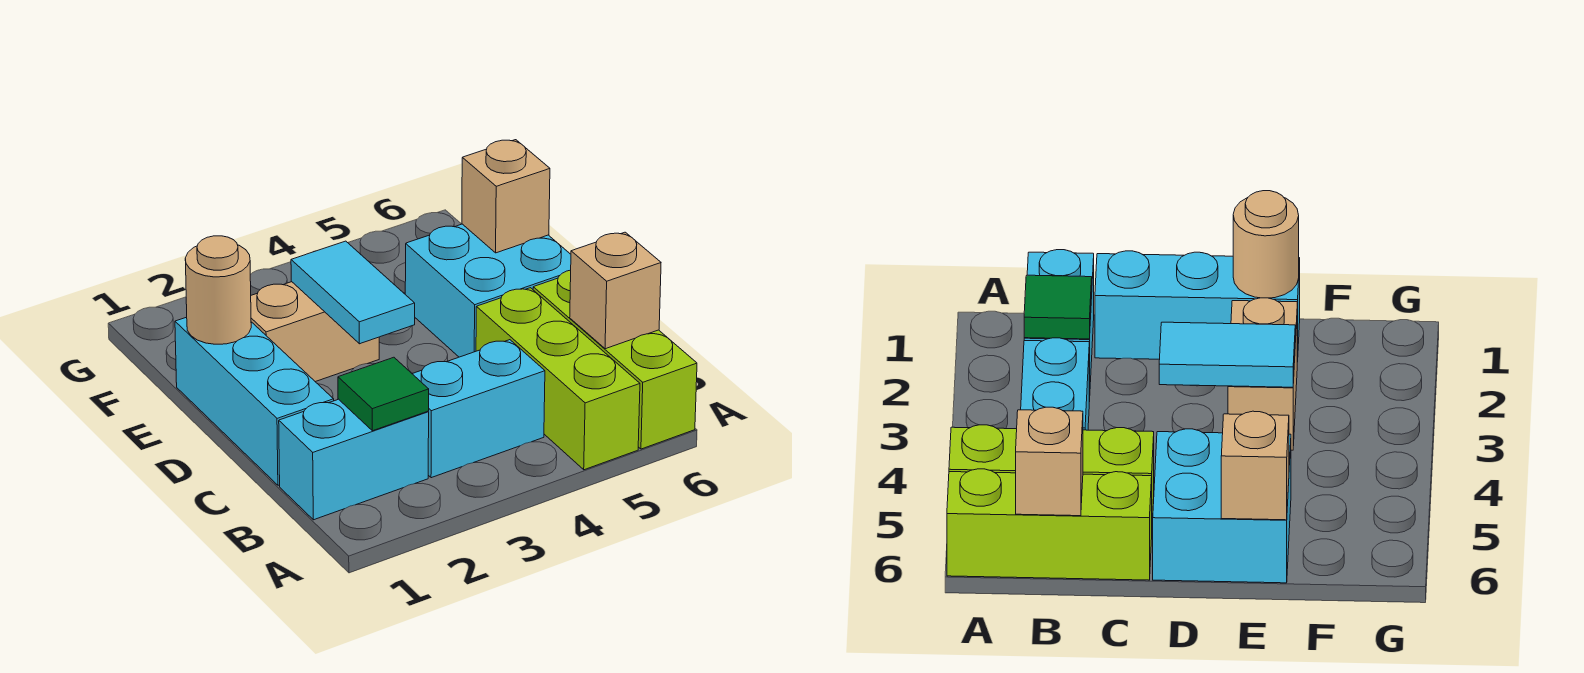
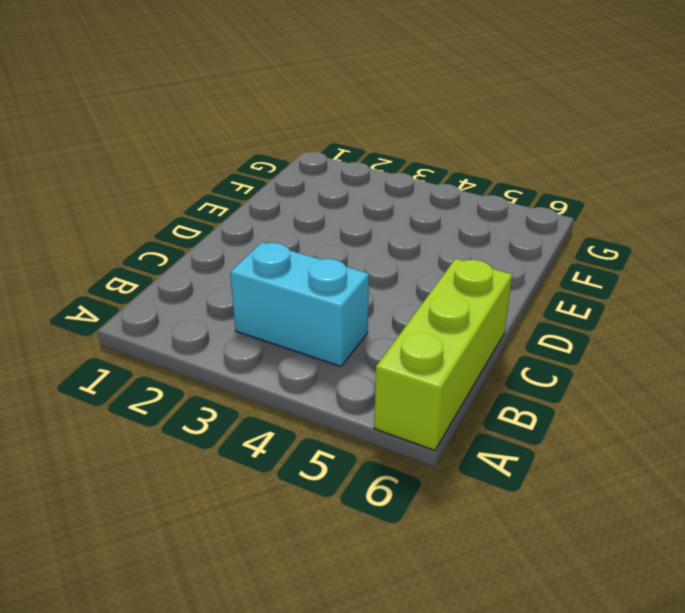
none -> lime brick A5:C5 level 1
none -> cyan brick B1:B2 level 1
none -> cyan brick C1:E1 level 1

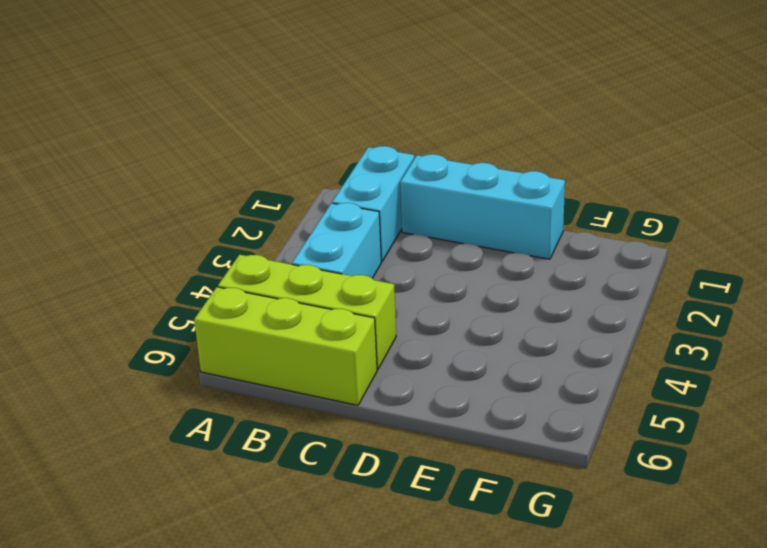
none -> cyan brick D5:E6 level 1
none -> tan brick E2:E3 level 1
none -> green tile B2 level 2

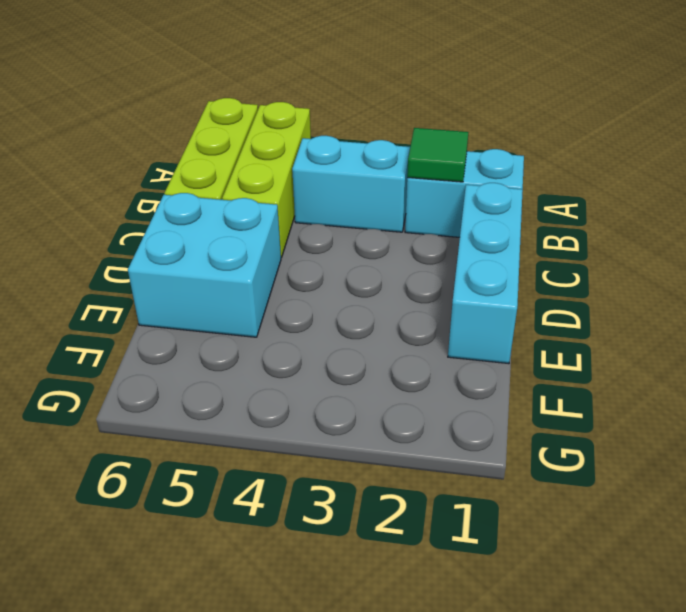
none -> tan brick E2:E3 level 1
none -> tan brick B6 level 2
none -> cyan tile D3:E3 level 2

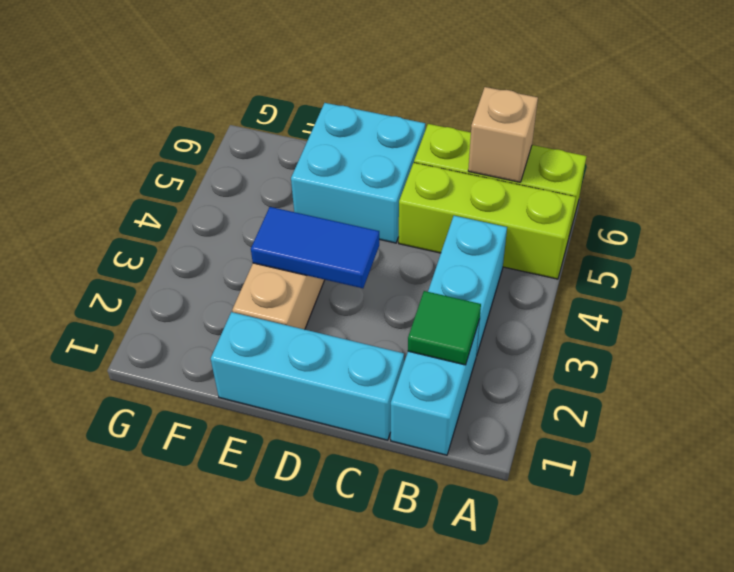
blue tile D3:E3 level 2 -> cyan tile D3:E3 level 2
none -> tan round brick E1 level 2
none -> tan brick E6 level 2

